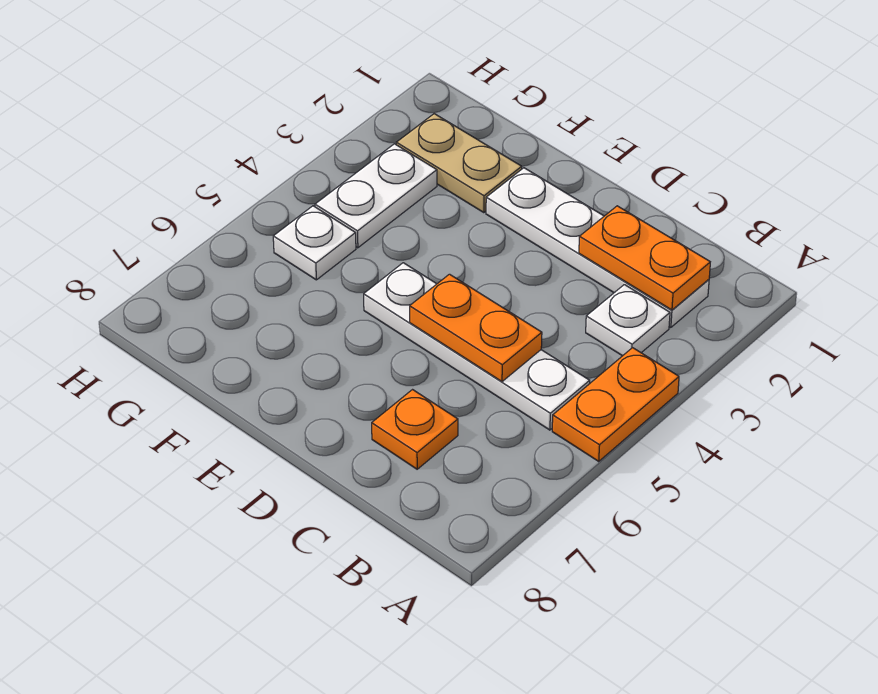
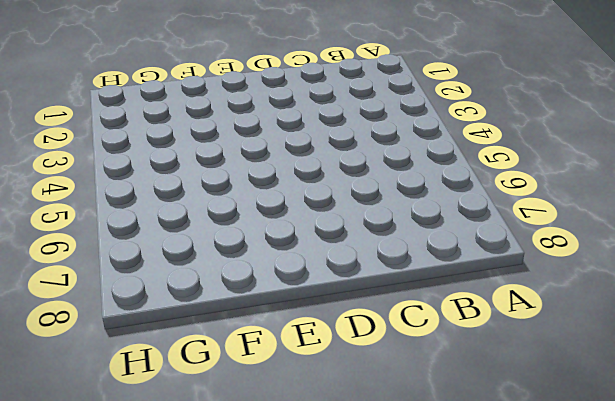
none -> orange plate A4:A5 level 1
none -> white plate B2:E2 level 1

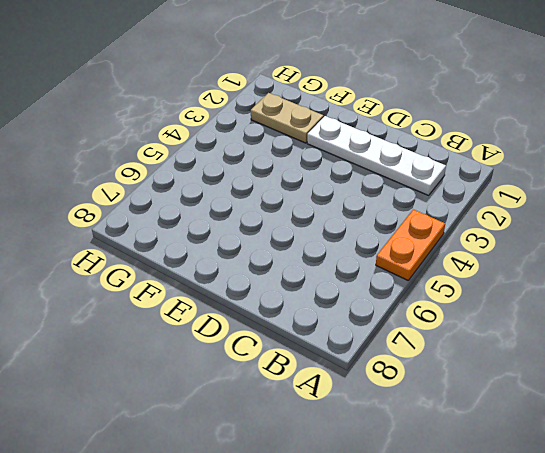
none -> white plate B3 level 1
none -> white plate B5:E5 level 1

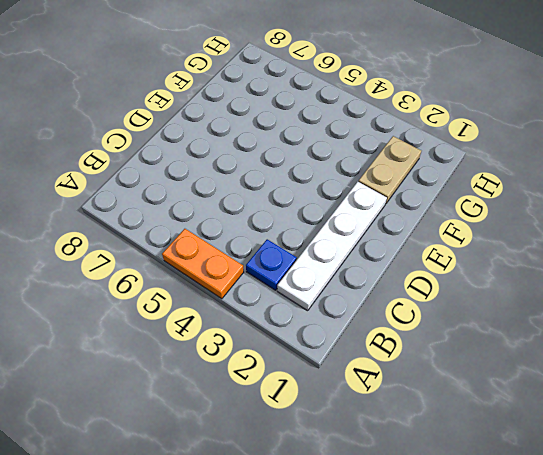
blue plate B3 level 1 -> white plate B3 level 1
none -> white plate B5:E5 level 1
none -> orange plate C7 level 1

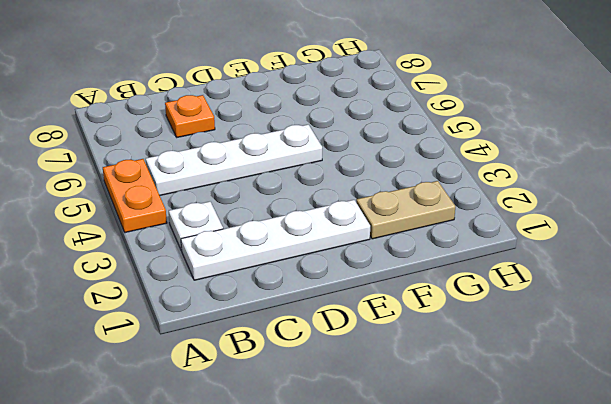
none -> white plate G3:G4 level 1
none -> white plate G5 level 1

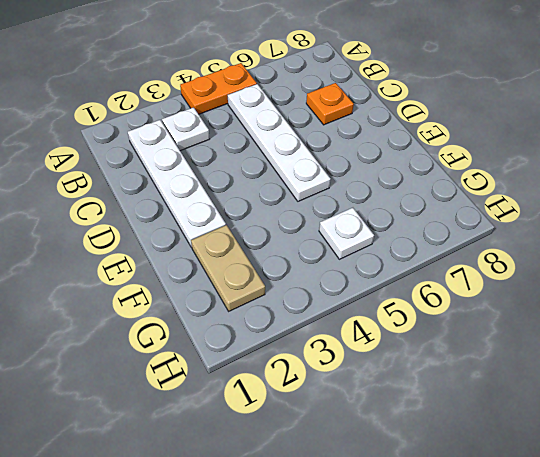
none -> white plate G3:G4 level 1
none -> orange plate B2:C2 level 2

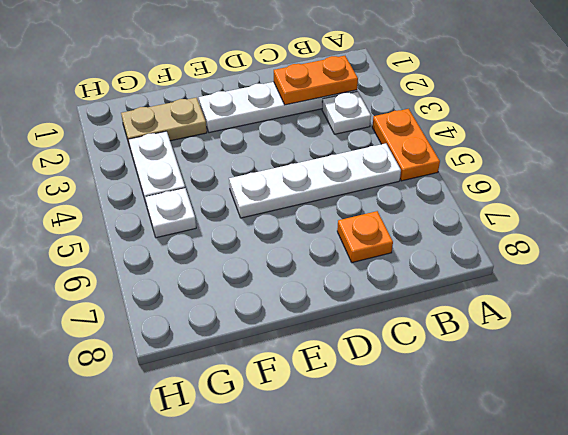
none -> orange plate C5:D5 level 2

